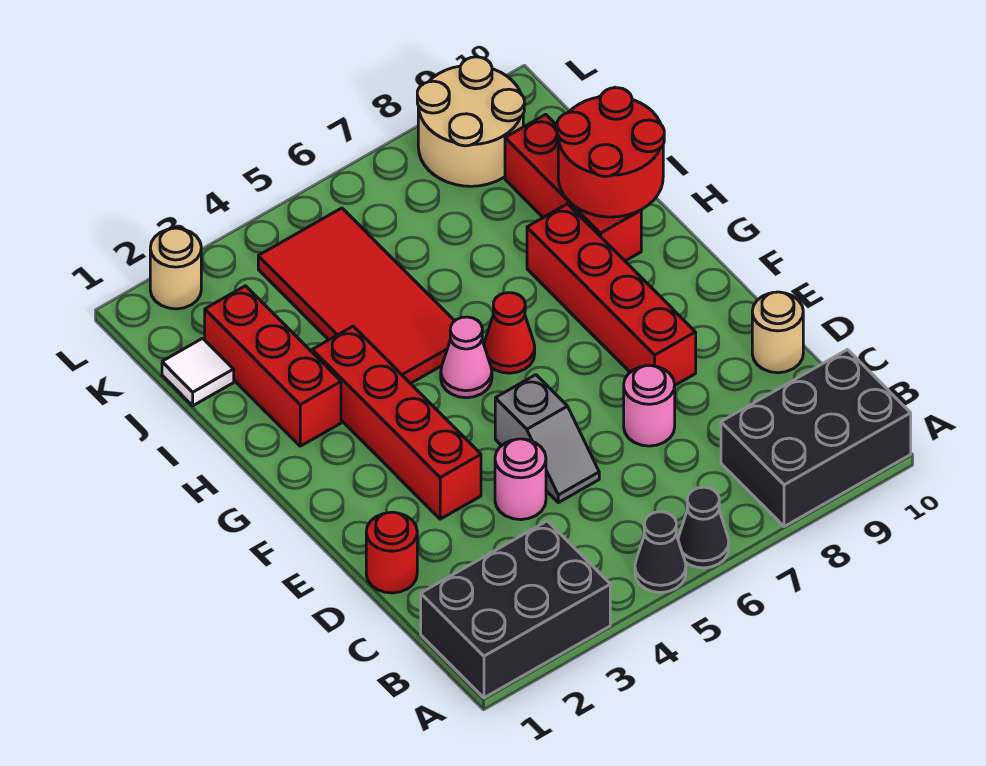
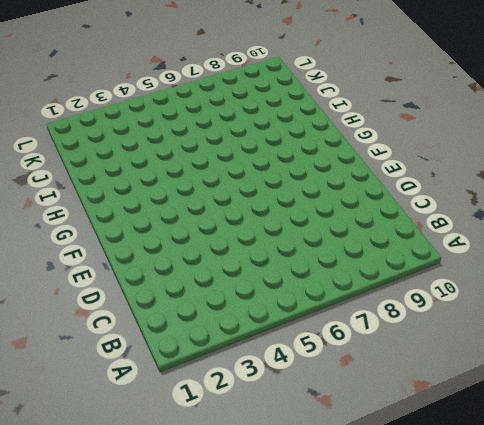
none -> black brick A1:B3 level 1
none -> black cone A5 level 1
none -> black cone A6 level 1

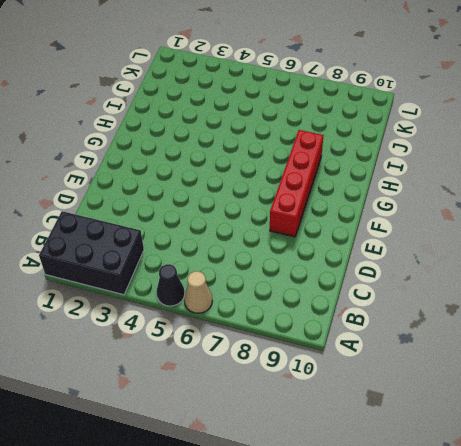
tan cone A6 level 1 -> black cone A6 level 1
none -> black brick A8:B10 level 1
none -> red round brick D1 level 1
none -> pink round brick D4 level 1

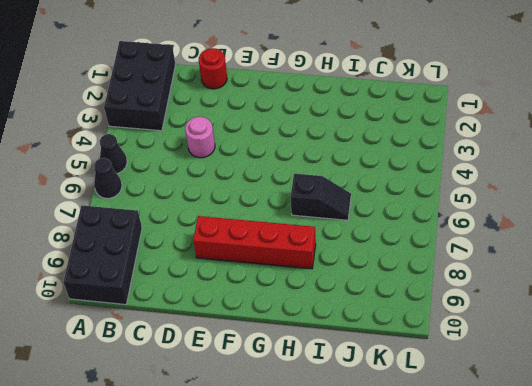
black slope H6:I6 level 1 top H -> none
none -> grey slope D5:E5 level 1 top E
none -> pink round brick D7 level 1
none -> tan round brick D10 level 1

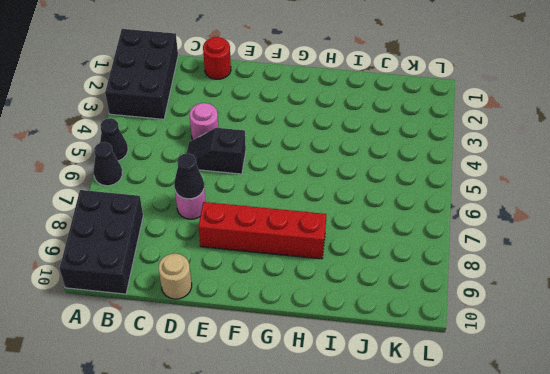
black slope D5:E5 level 1 top E -> grey slope D5:E5 level 1 top E
black cone D7 level 2 -> none
none -> red brick E3:H3 level 1
none -> pink cone G5 level 1
none -> red cone G6 level 1

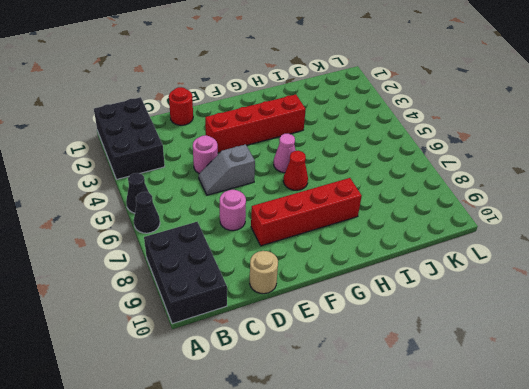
none -> red brick H2:J2 level 1
none -> red tile H4:K5 level 1
none -> red brick H9:J9 level 1

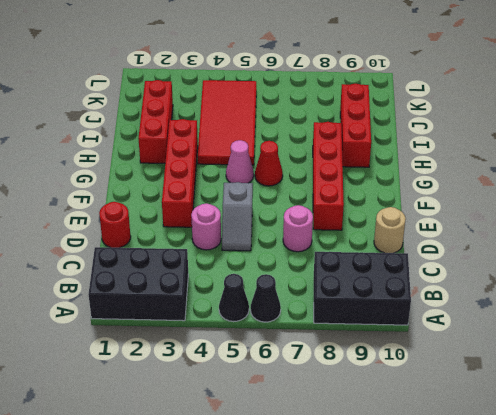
none -> white tile J1 level 1
none -> tan round brick K8:L9 level 1
none -> tan round brick L2 level 1

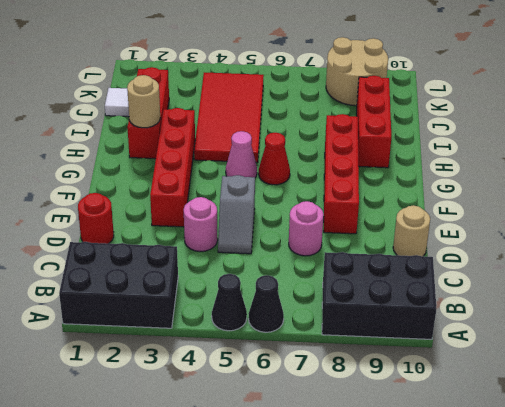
tan round brick H2 level 2 -> tan round brick L2 level 1
none -> red round brick H9:I10 level 2

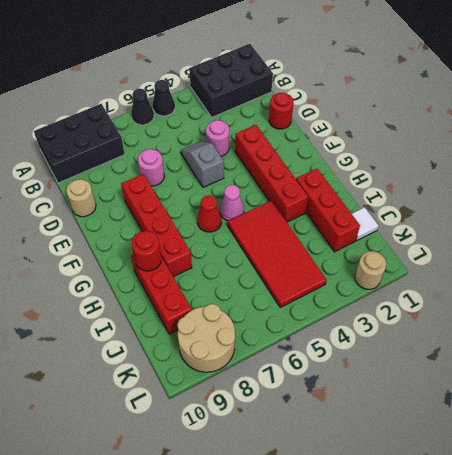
red round brick H9 level 2 -> red round brick H9:I10 level 2

